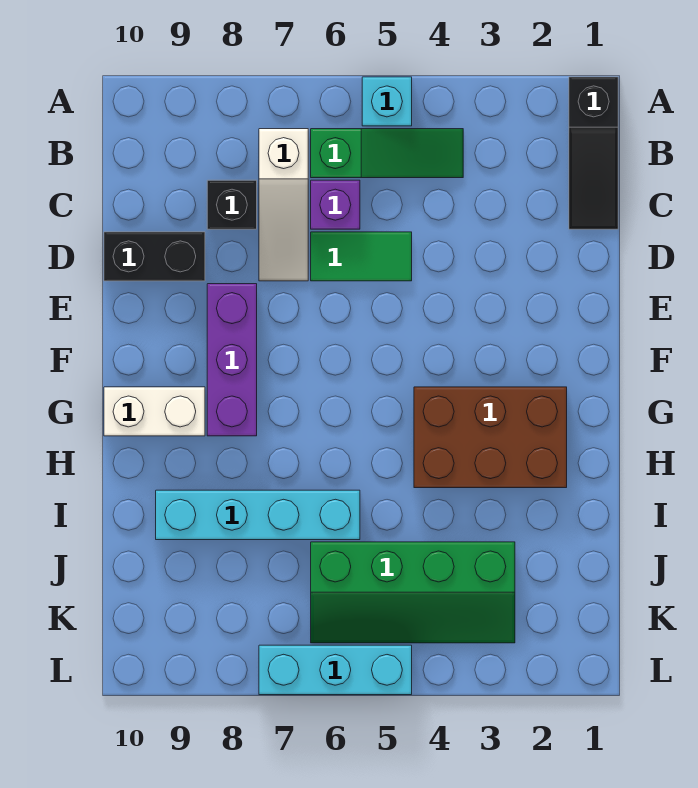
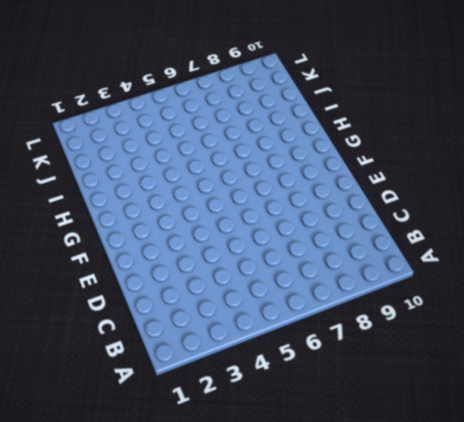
none -> black slope A1:C1 level 1 top A
none -> cyan brick A5 level 1
none -> green slope B4:B6 level 1 top 6

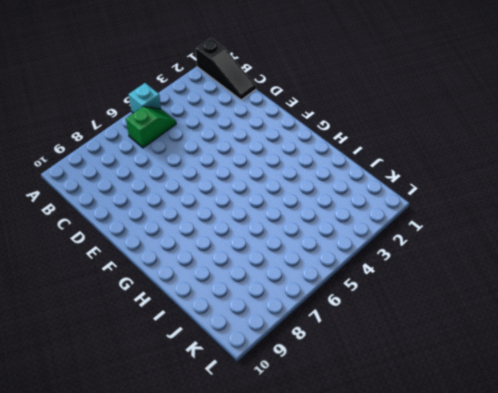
green slope B5:B6 level 1 top 6 -> green slope B4:B6 level 1 top 6
none -> white slope B7:D7 level 1 top B
none -> purple brick C6 level 1
none -> black brick C8 level 1

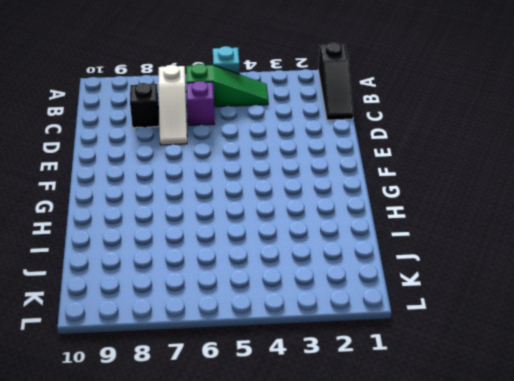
none -> green tile D5:D6 level 1
none -> black brick D9:D10 level 1
none -> purple brick E8:G8 level 1

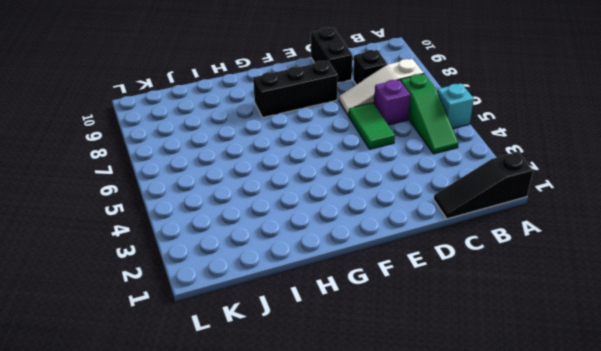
black brick E8:G8 level 1 -> purple brick E8:G8 level 1
none -> brown brick G2:H4 level 1
none -> white brick G9:G10 level 1
none -> cyan brick I6:I9 level 1

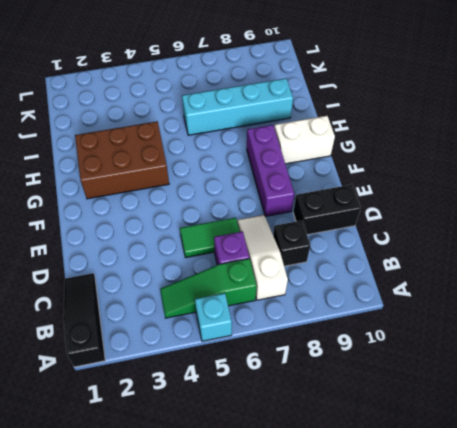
none -> green slope J3:K6 level 1 top J
none -> cyan brick L5:L7 level 1

